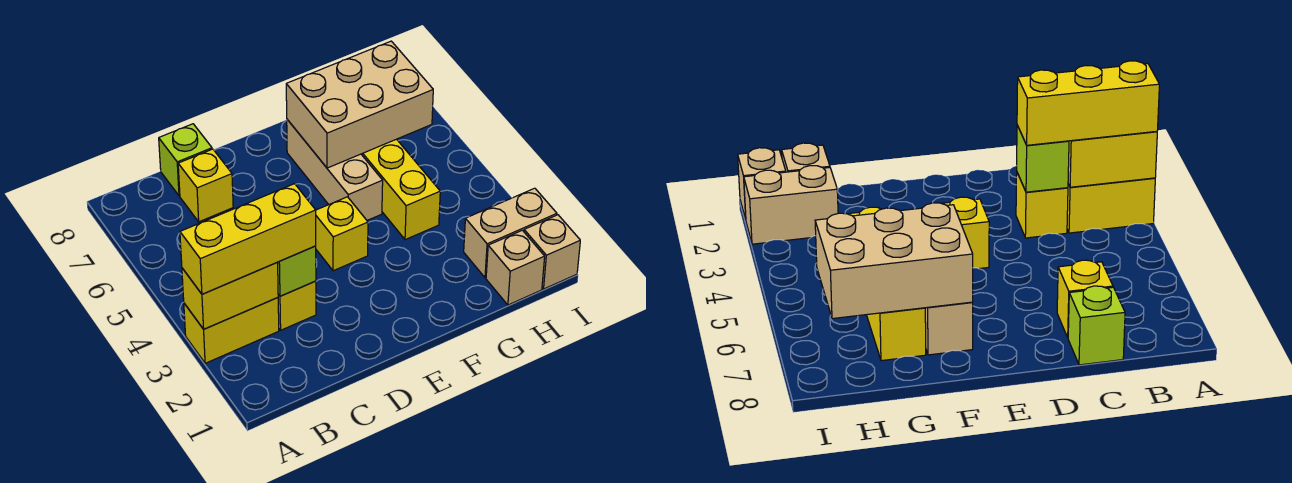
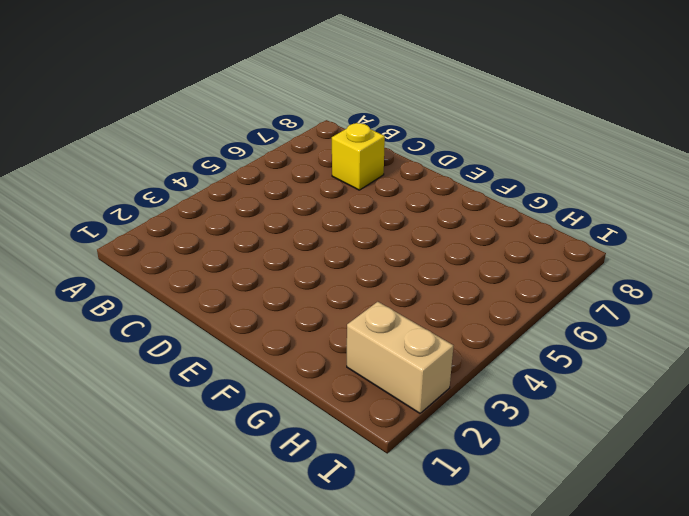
none -> yellow brick A3:B3 level 1
none -> yellow brick C3 level 1
none -> lime brick C8 level 1

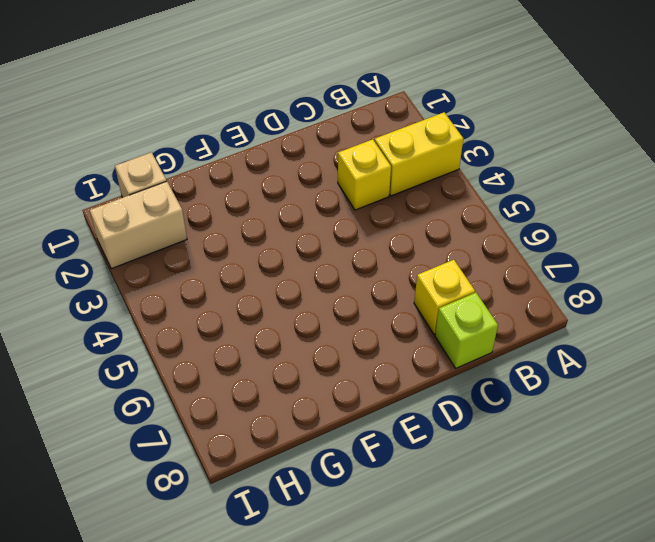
none -> yellow brick E4 level 1
none -> tan brick F5:F7 level 1
none -> yellow brick G4:G7 level 1

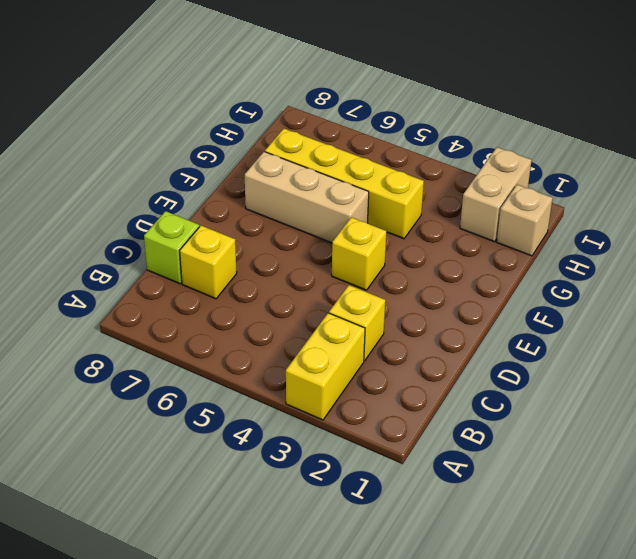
none -> tan brick I1 level 1
none -> yellow brick A3:B3 level 2
none -> lime brick C3 level 2

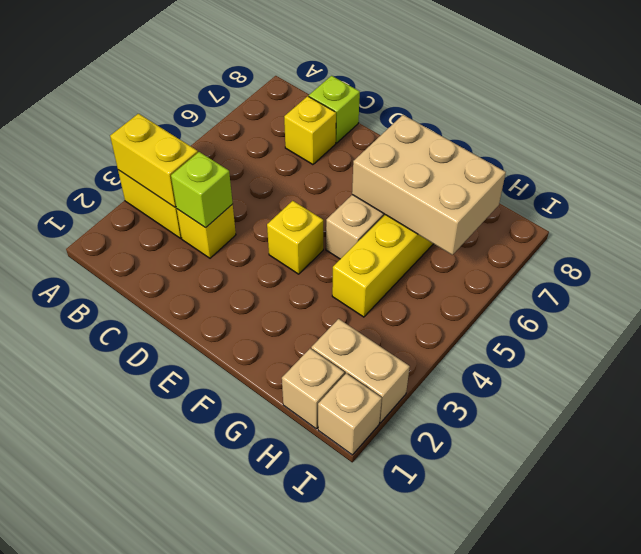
none -> yellow brick A3:C3 level 3

